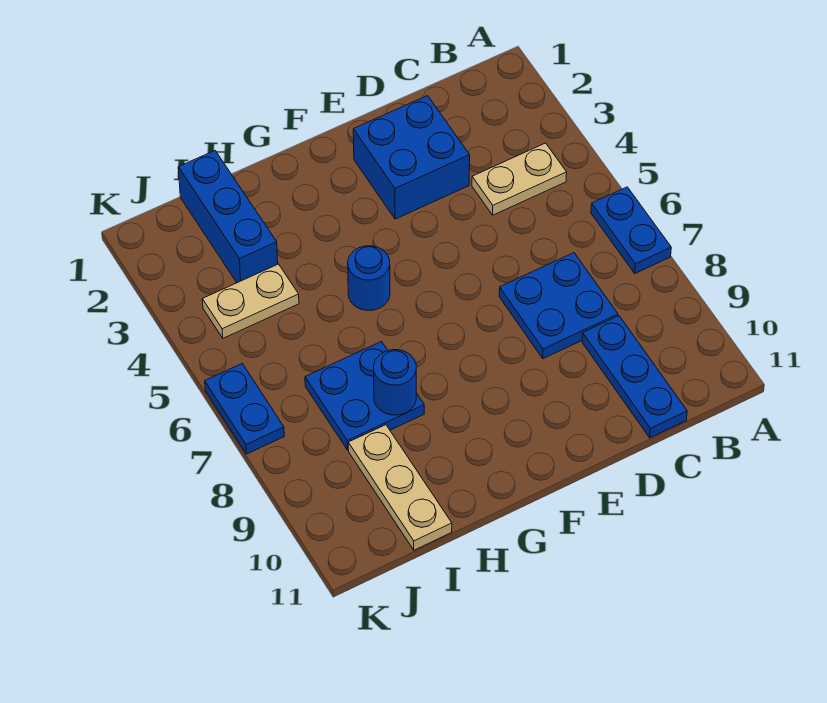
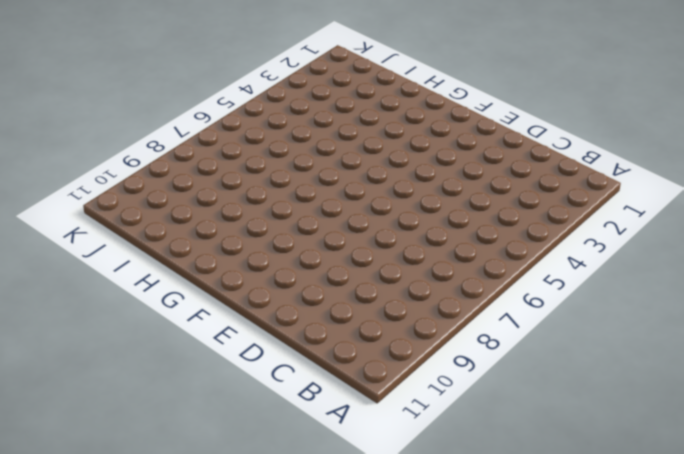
none -> blue plate A6:A7 level 1
none -> tan plate B4:C4 level 1
none -> blue plate C7:D8 level 1

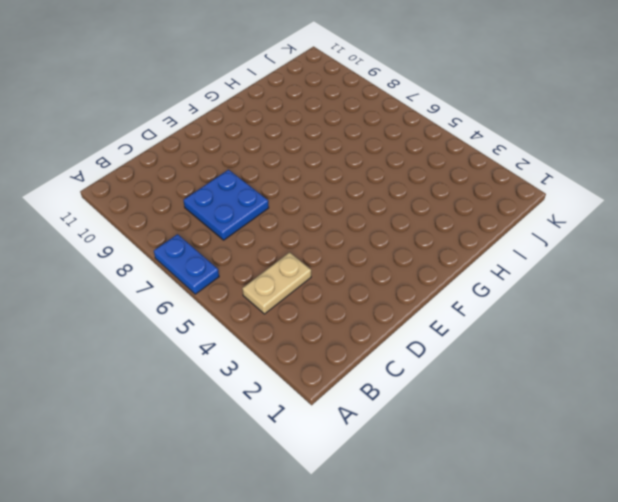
none -> blue plate C9:C11 level 1
none -> blue brick D2:E3 level 1
none -> blue round brick G5 level 1

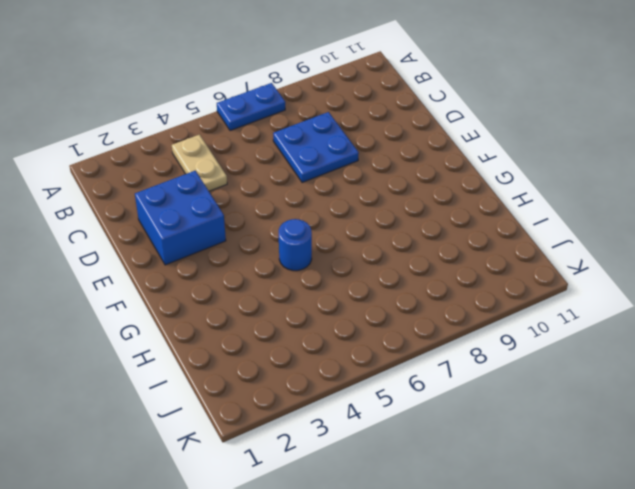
none -> blue plate C9:C11 level 1
none -> blue plate H7:I8 level 1
none -> blue brick I1:I3 level 1

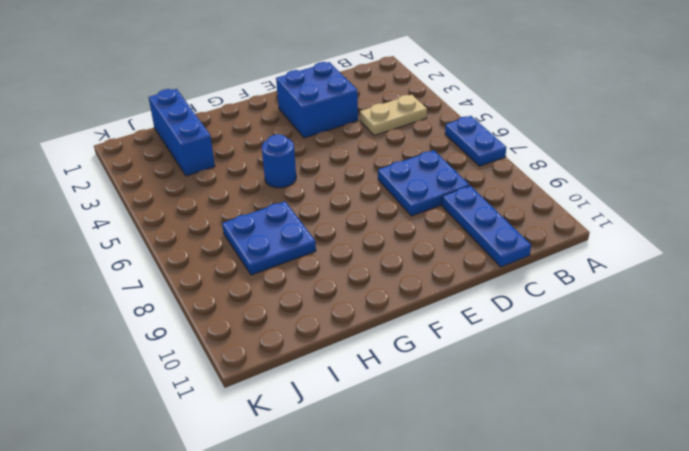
none -> tan plate I4:J4 level 1
none -> tan plate I9:I11 level 1
none -> blue plate K6:K7 level 1

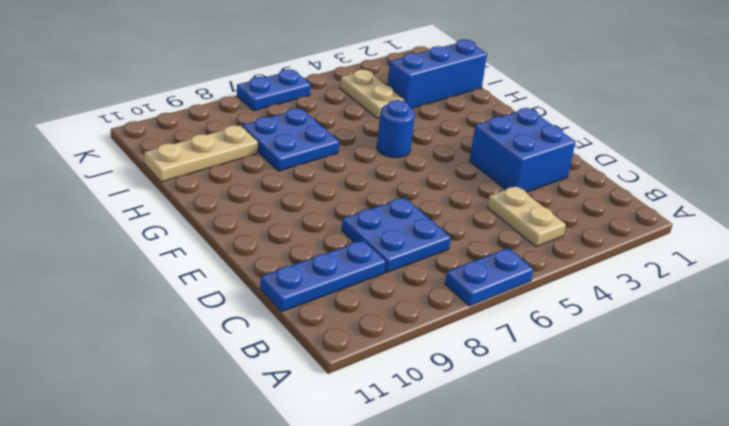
none -> blue round brick H8 level 2

